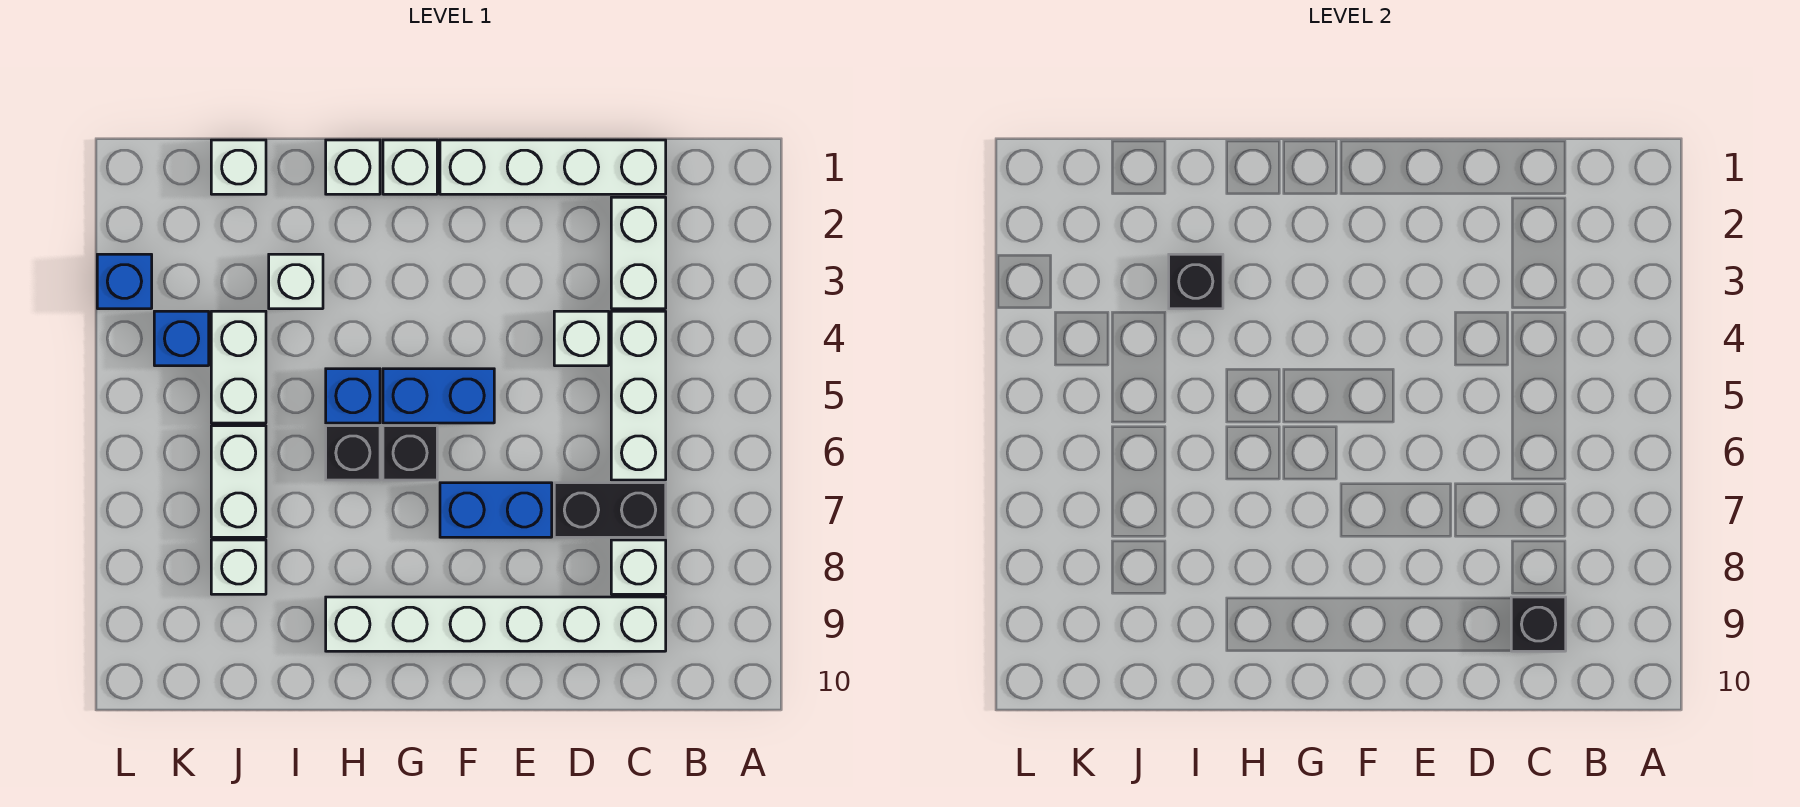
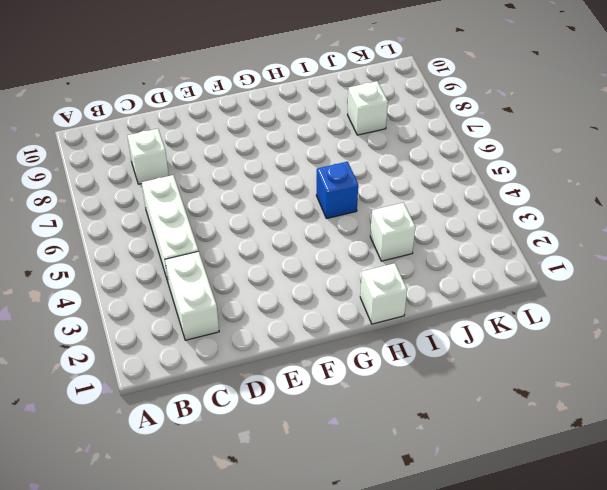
none -> white brick C1:F1 level 1
none -> black brick C7:D7 level 1
none -> white brick C9:H9 level 1

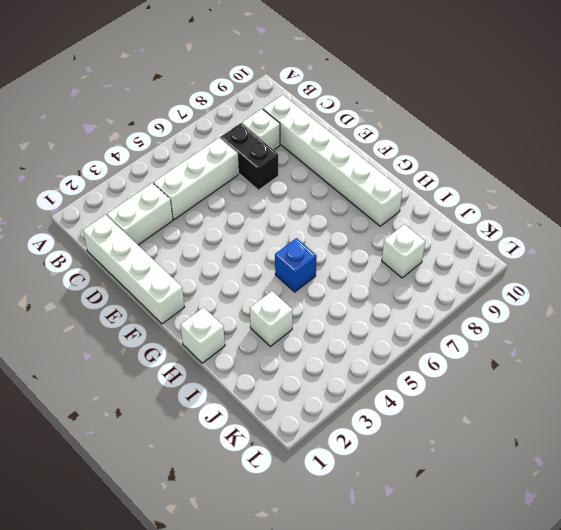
none -> white brick D4 level 1
none -> blue brick E7:F7 level 1
none -> blue brick F5:G5 level 1

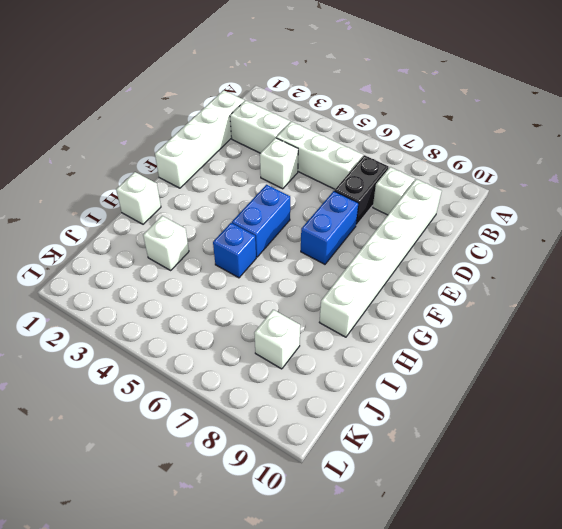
none -> white brick G1 level 1
none -> black brick G6 level 1
none -> black brick H6 level 1

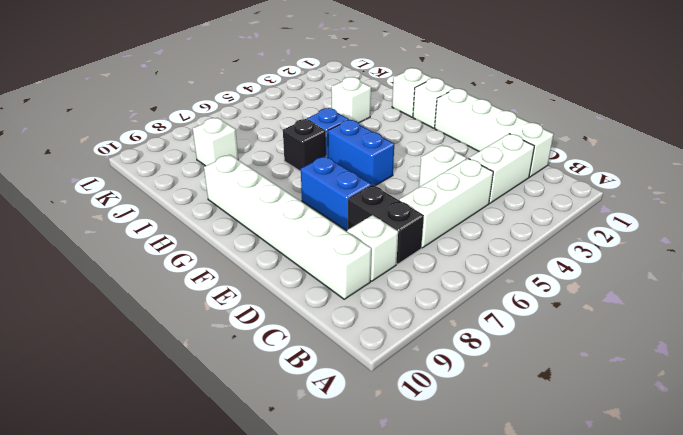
none -> black brick G6 level 1
none -> white brick J1 level 1
none -> white brick J4:J5 level 1

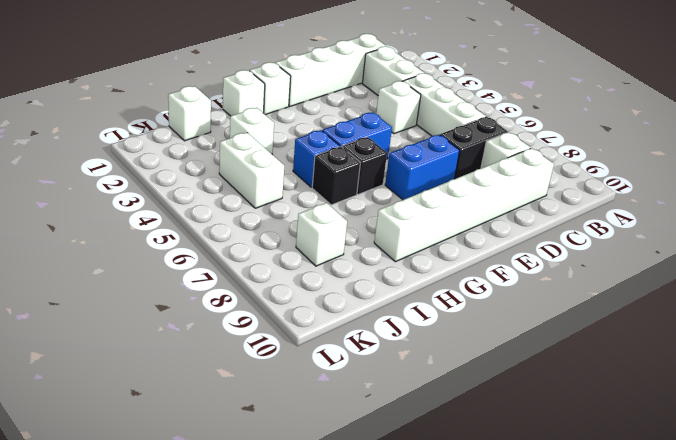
none -> white brick J6:J7 level 1
none -> blue brick K4 level 1
none -> blue brick L3 level 1

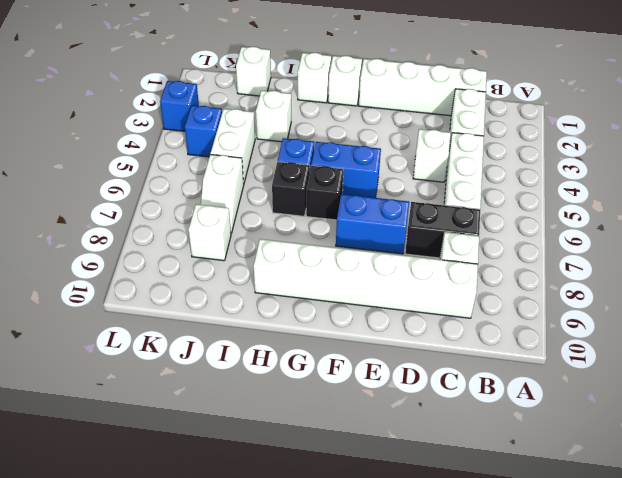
white slope J6:J7 level 1 top 6 -> white brick J6:J7 level 1
none -> black brick C9 level 2
none -> black brick I3 level 2

